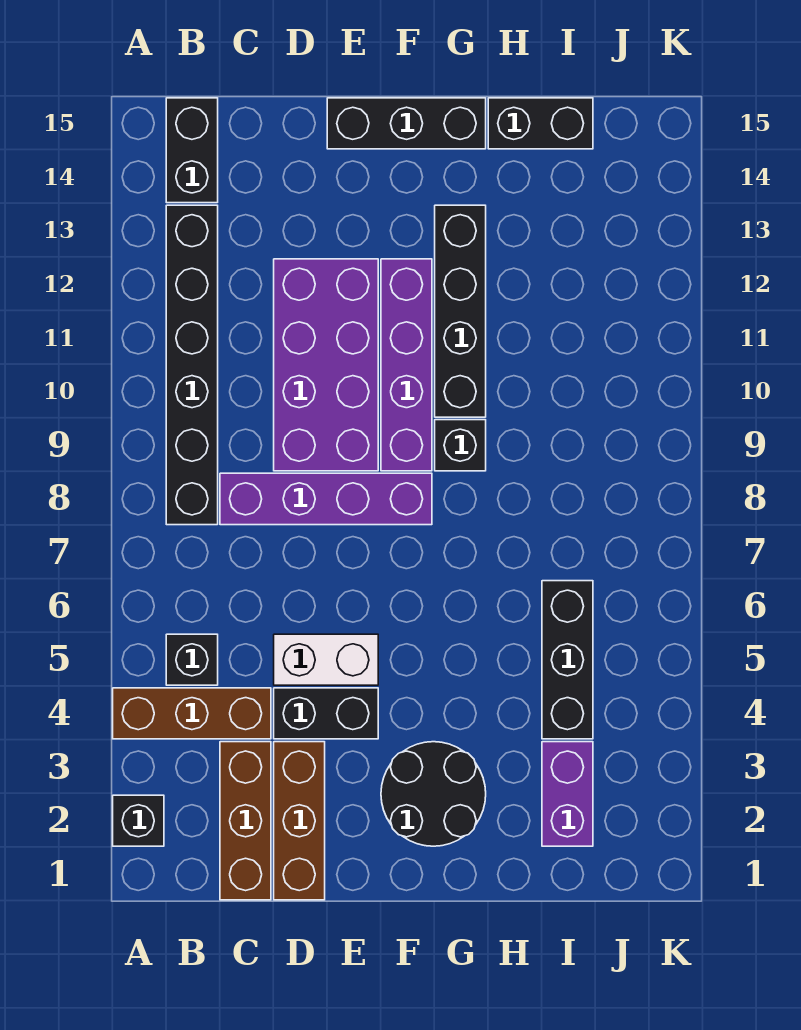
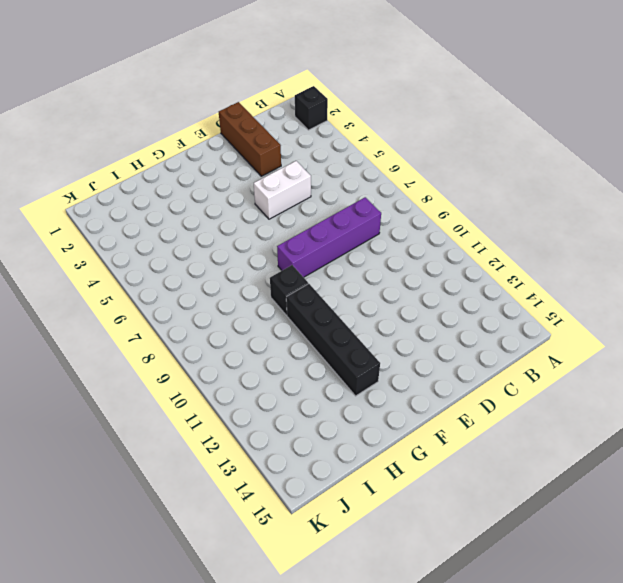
none -> brown brick A4:C4 level 1
none -> black brick B5 level 1
none -> black brick B8:B13 level 1

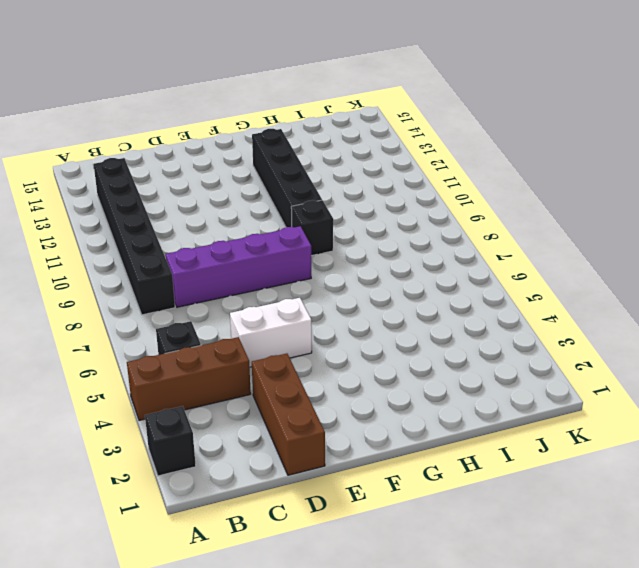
none -> black brick B14:B15 level 1
none -> brown brick C1:C3 level 1
none -> black brick D4:E4 level 1

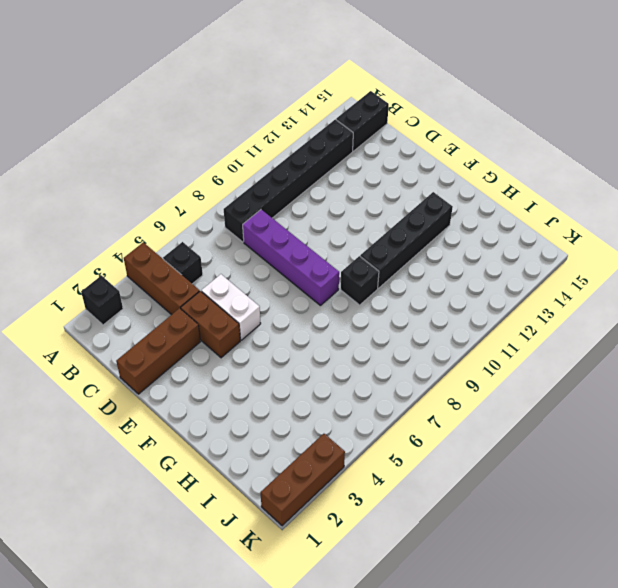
brown brick D4:E4 level 1 -> black brick D4:E4 level 1
brown brick K1:K3 level 1 -> brown brick C1:C3 level 1
none -> purple brick D9:E12 level 1
none -> black brick E15:G15 level 1
none -> black round brick F2:G3 level 1

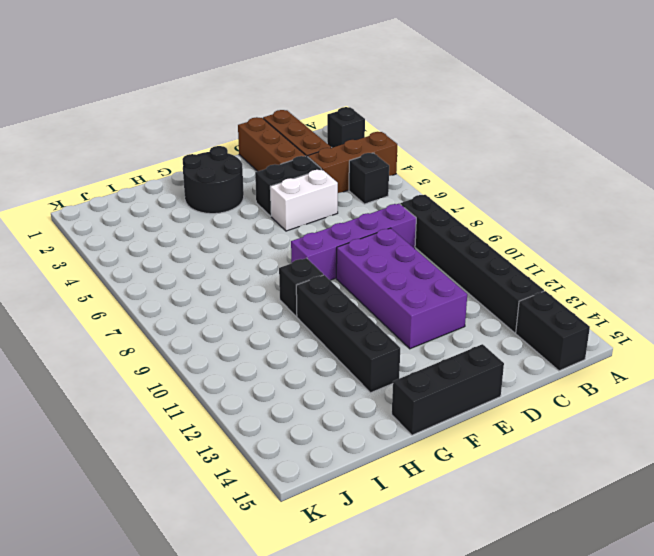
none -> purple brick F9:F12 level 1
none -> black brick H15:I15 level 1
none -> purple brick I2:I3 level 1

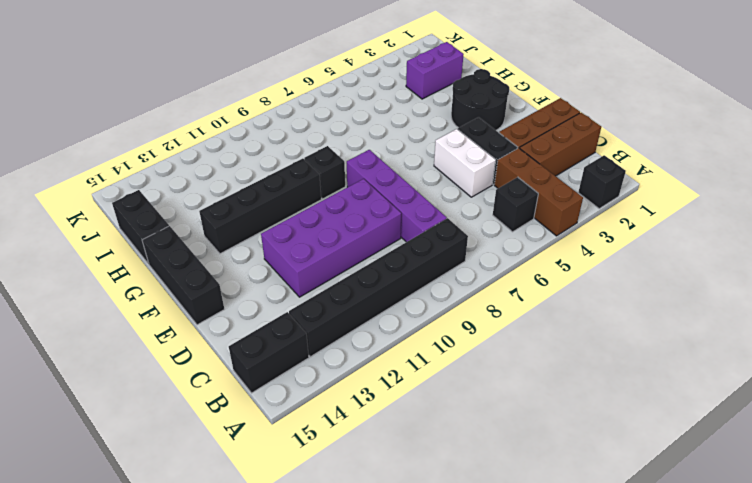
none -> purple brick F9:F12 level 1
none -> black brick I4:I6 level 1

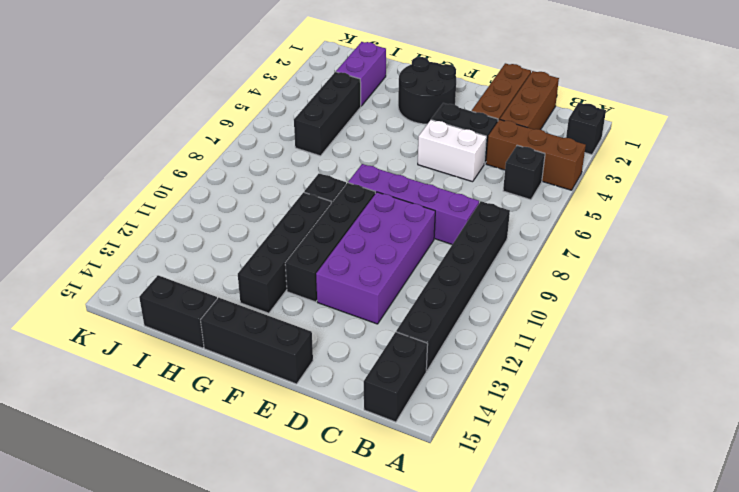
black brick F9:F12 level 1 -> purple brick F9:F12 level 1

